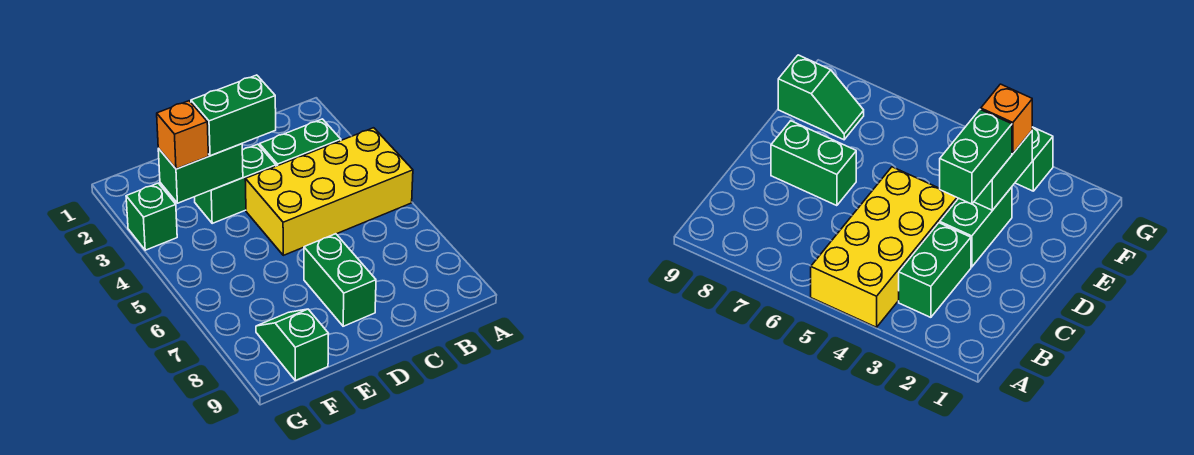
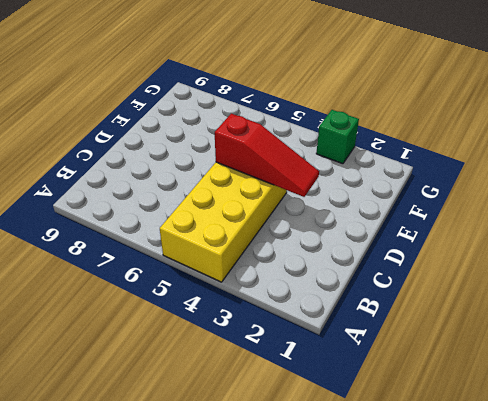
red slope D3:D5 level 2 top 5 -> none
none -> green brick B3:C3 level 1
none -> green brick D3:E3 level 1

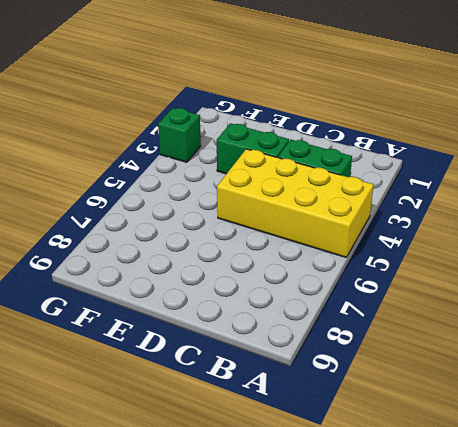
none -> green brick D7:D8 level 1
none -> green slope F8:F9 level 1 top 9

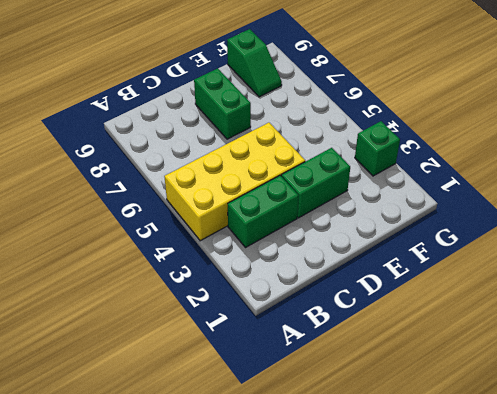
none -> green brick E3:F3 level 2
none -> green brick D3:E3 level 3

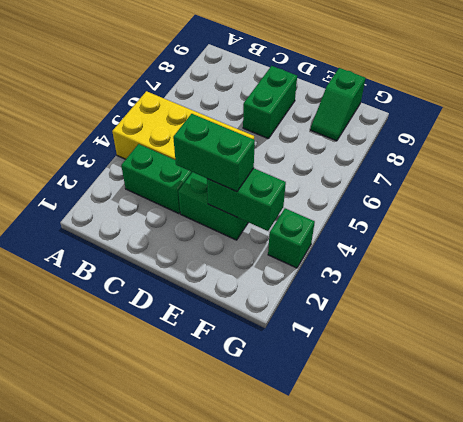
none -> orange brick F3 level 3

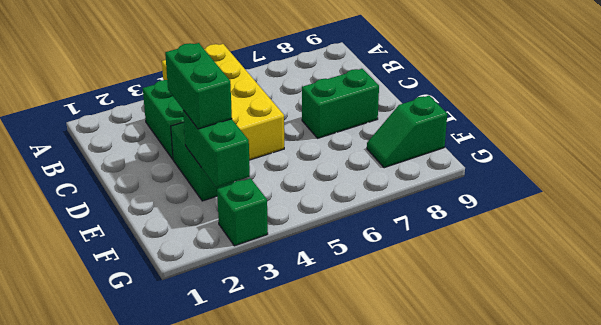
none -> orange brick F3 level 3

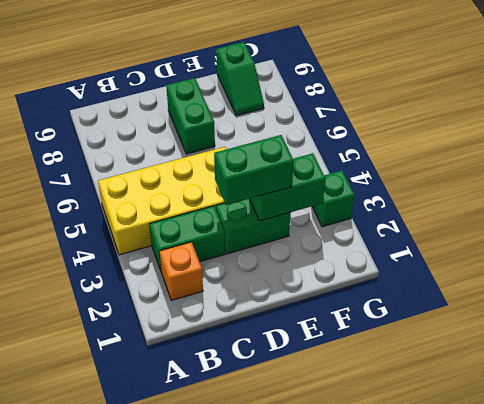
orange brick B2 level 1 -> orange brick F3 level 3

